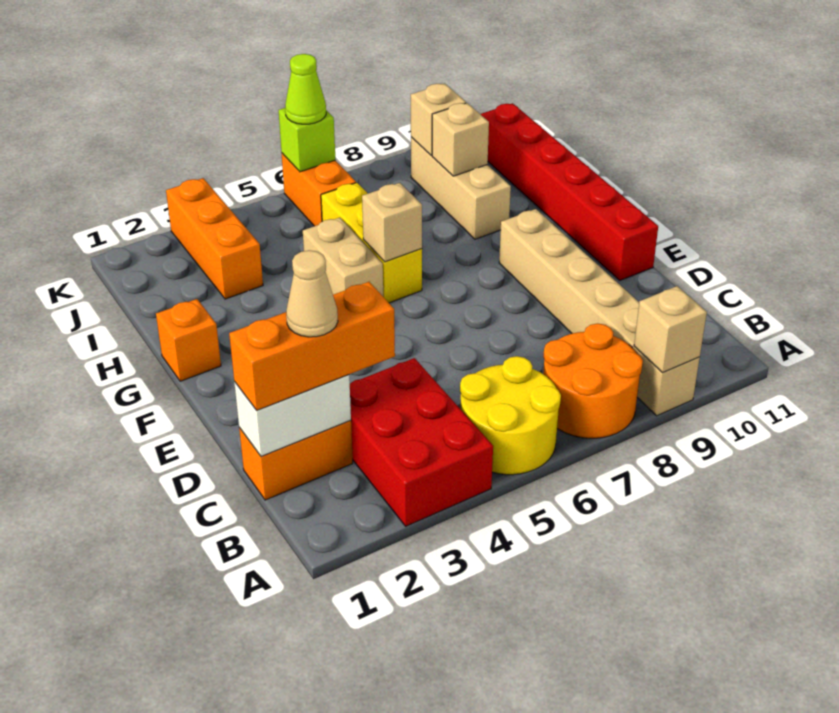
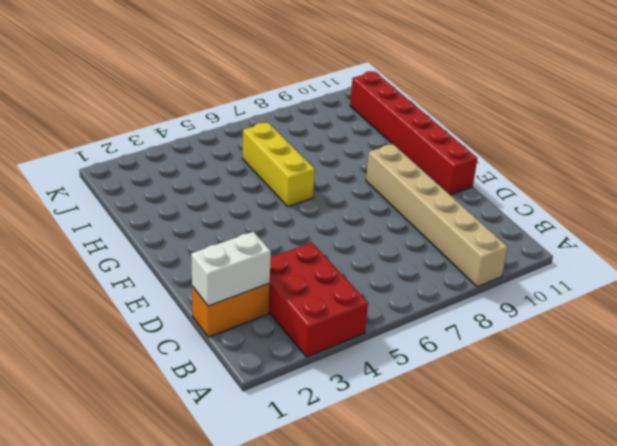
none -> yellow round brick A5:B6 level 1
none -> orange round brick A7:B8 level 1
none -> orange brick G1 level 1

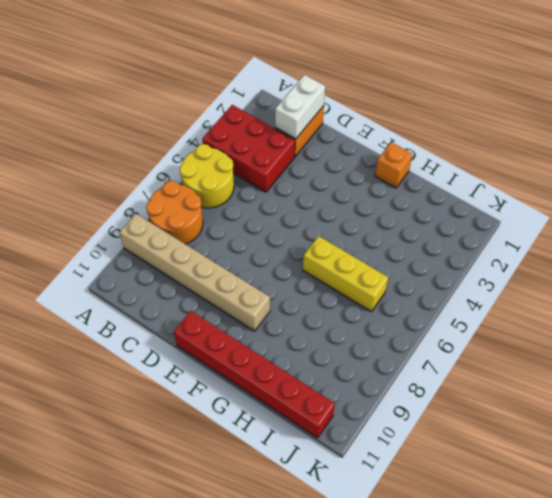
none -> tan brick G5:H5 level 1
none -> tan brick H9:J9 level 1
none -> orange brick I3:K3 level 1

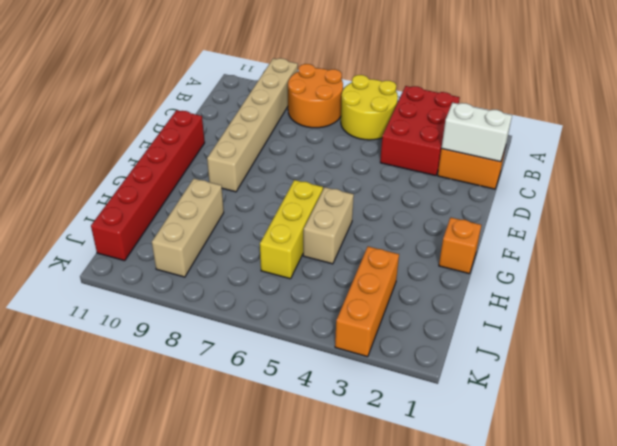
none -> orange brick J6:K6 level 1
none -> tan brick A9 level 2
none -> tan brick G6 level 2

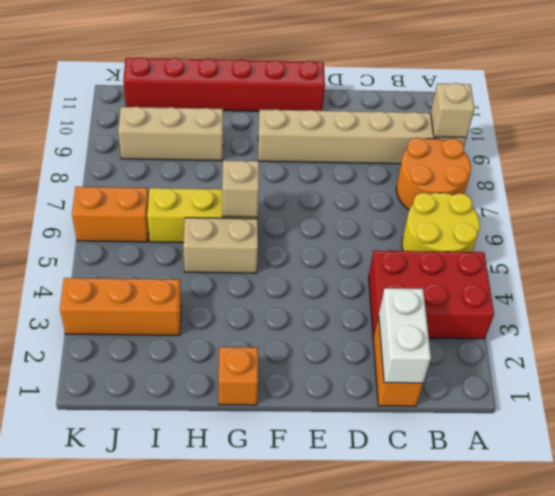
none -> tan brick I9 level 2
none -> tan brick J9 level 2
none -> lime brick K6 level 2

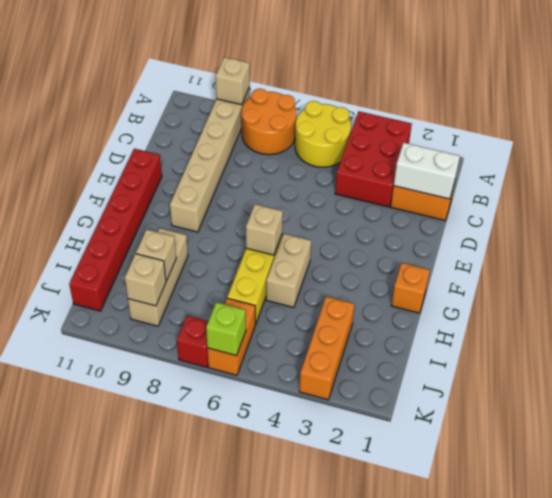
red brick K7 level 1 -> none
none -> orange brick C1:C3 level 3
none -> lime cone K6 level 3
none -> tan cone C2 level 4

